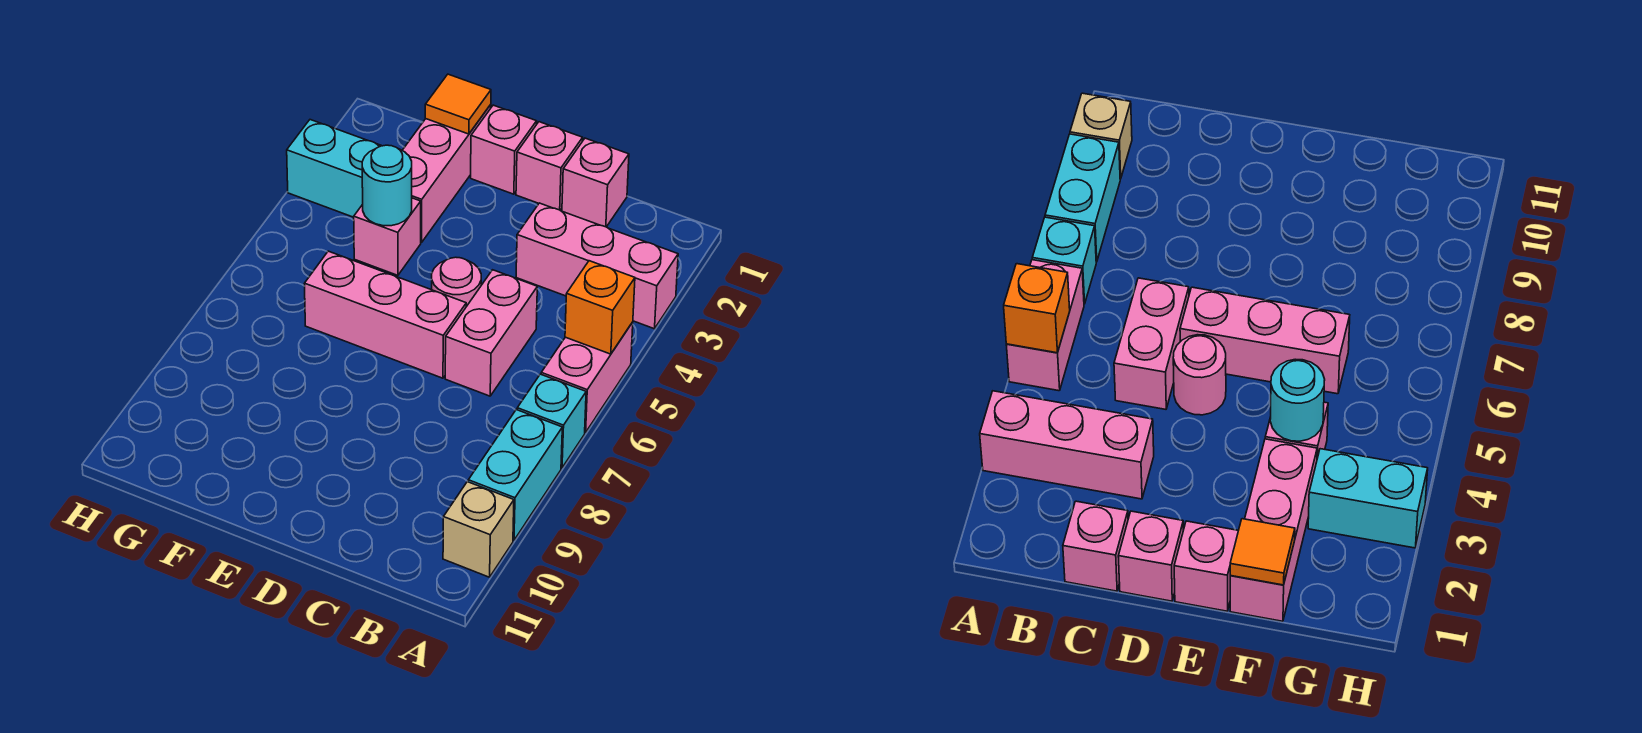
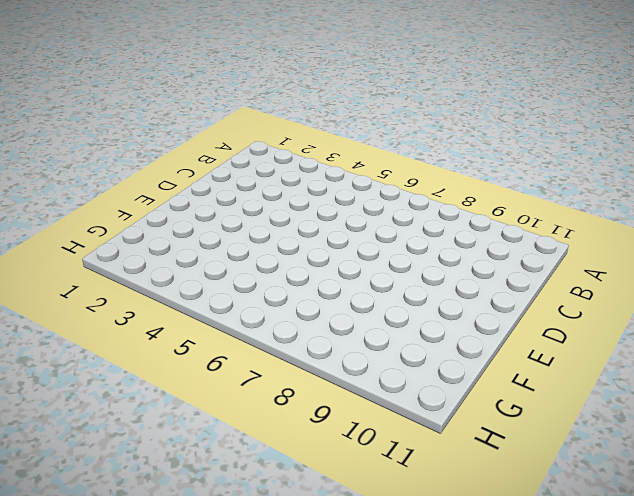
none -> pink brick A3:C3 level 1
none -> pink brick A5:A6 level 1
none -> cyan brick A7 level 1

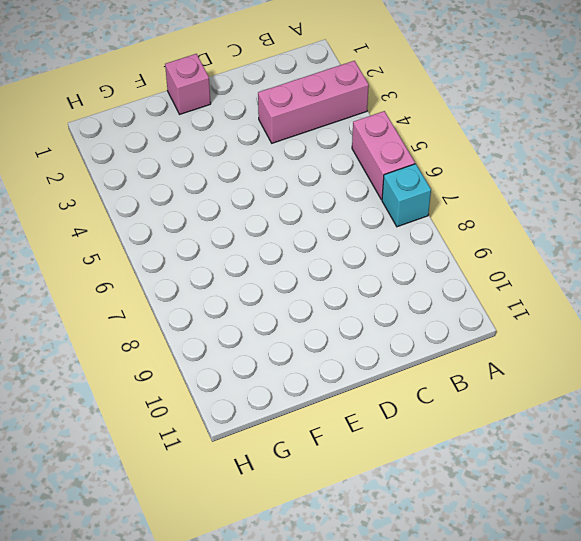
none -> cyan brick A8:A9 level 1
none -> tan brick A10 level 1
none -> pink brick C1 level 1

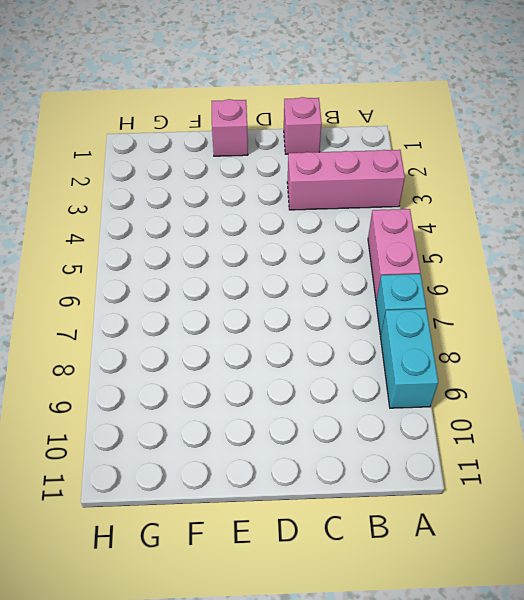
none -> tan brick A10 level 1
none -> pink brick C5:C6 level 1
none -> pink brick D1 level 1

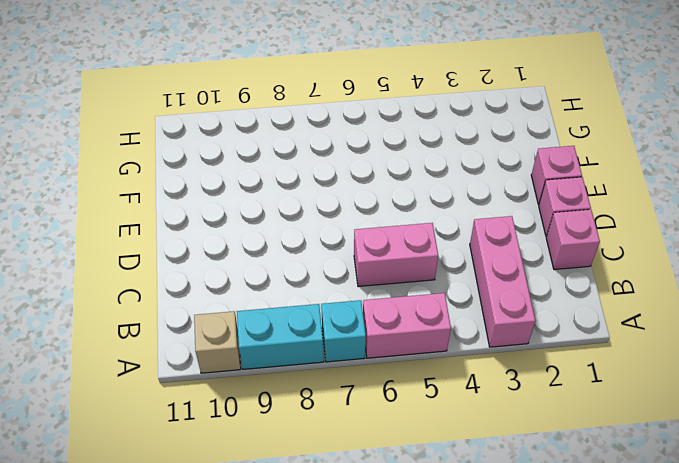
none -> pink round brick D5 level 1
none -> pink brick D6:F6 level 1
none -> pink brick F1:F3 level 1

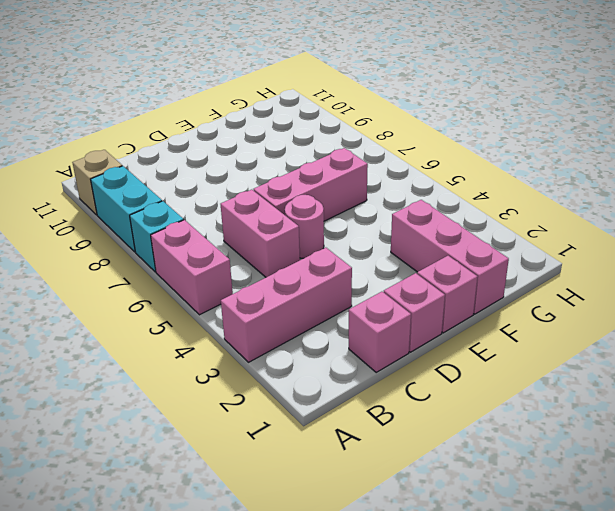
none -> pink brick F4 level 1
none -> cyan brick G3:H3 level 1
none -> orange brick A5 level 2

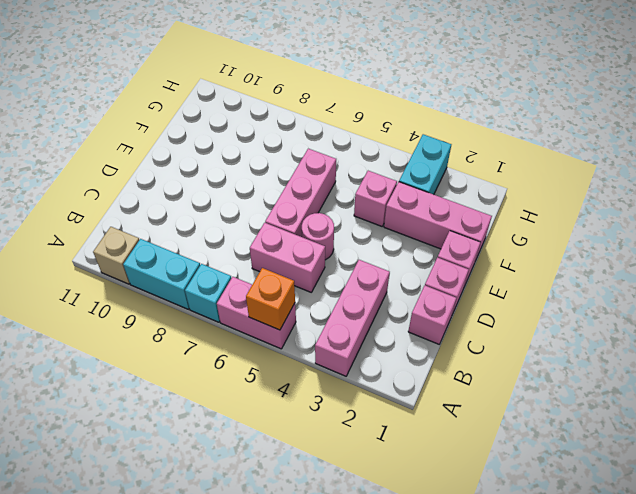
none -> orange tile F1 level 2
none -> cyan round brick F4 level 2

